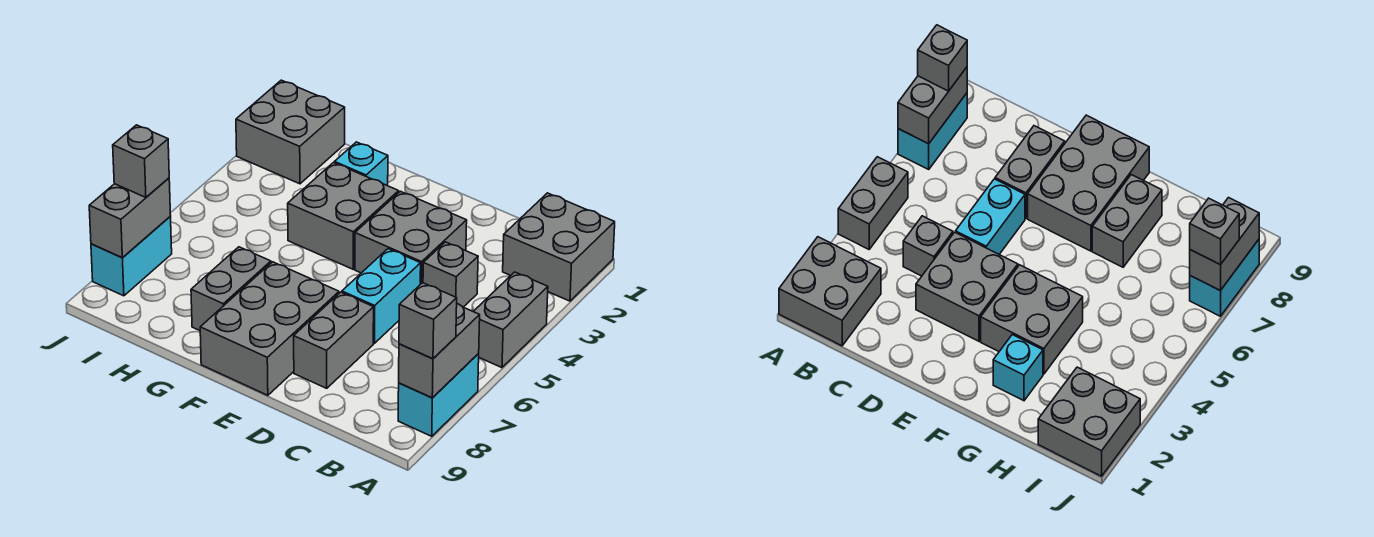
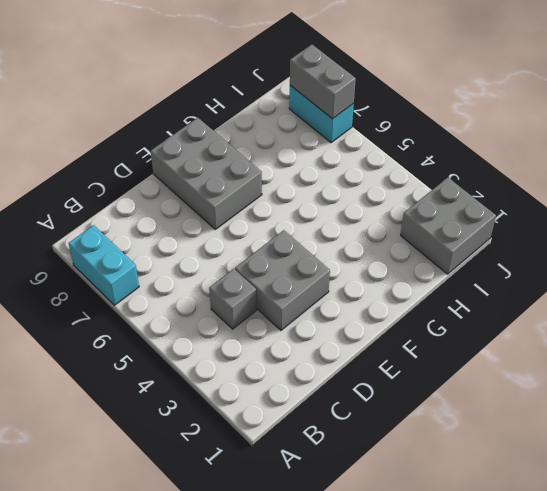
none -> grey brick A1:B2 level 1
none -> grey brick A4:A5 level 1
none -> cyan brick D5:D6 level 1

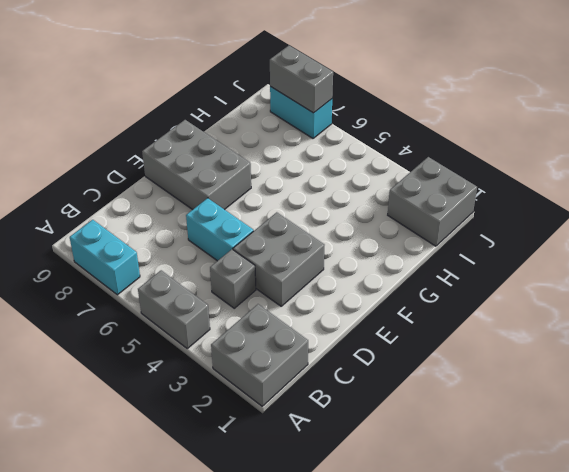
none -> grey brick D7:D8 level 1
none -> grey brick F3:G4 level 1
none -> cyan brick G2 level 1

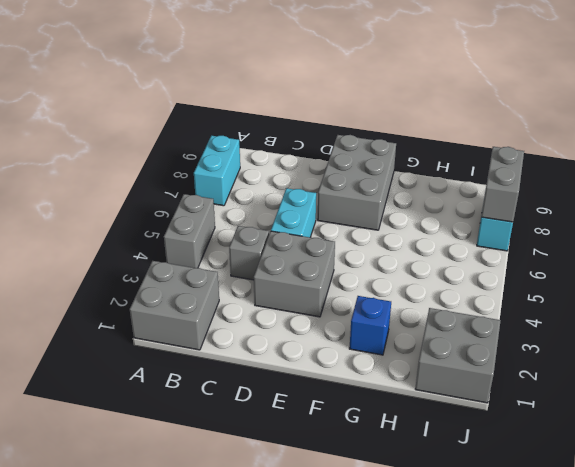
blue brick G2 level 1 -> cyan brick G2 level 1
none -> grey brick D7:D8 level 1
none -> grey brick F3:G4 level 1
none -> grey brick G7:G8 level 1

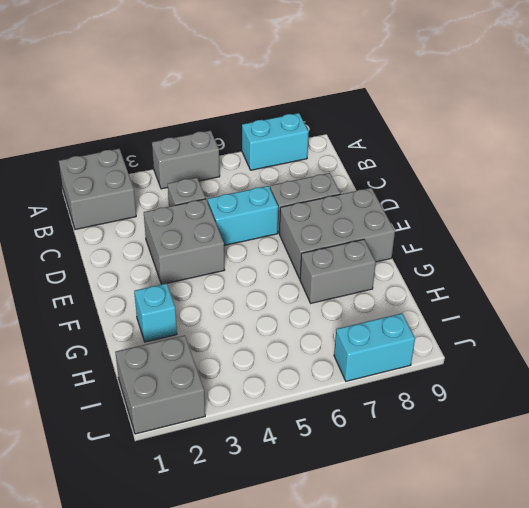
none -> grey brick F3:G4 level 1
none -> grey brick A7:A8 level 2
none -> grey brick J7:J8 level 2

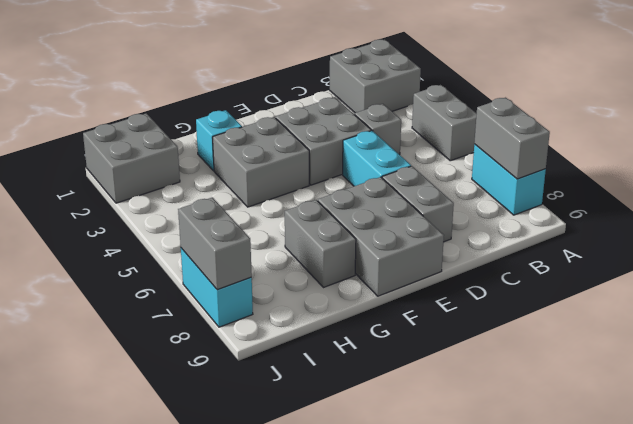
none -> grey brick A8 level 3
none -> grey brick J7 level 3

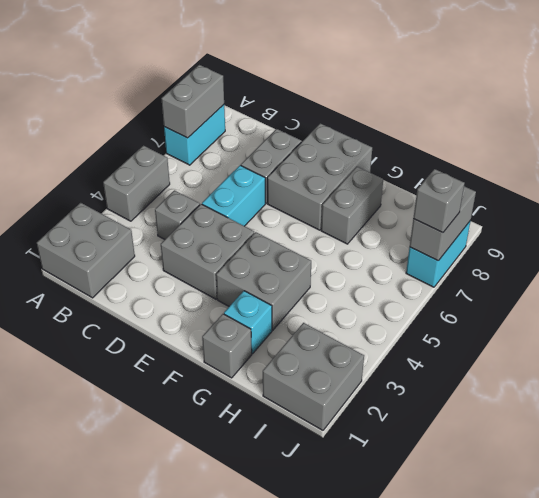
grey brick G1 level 1 -> grey brick A8 level 3

